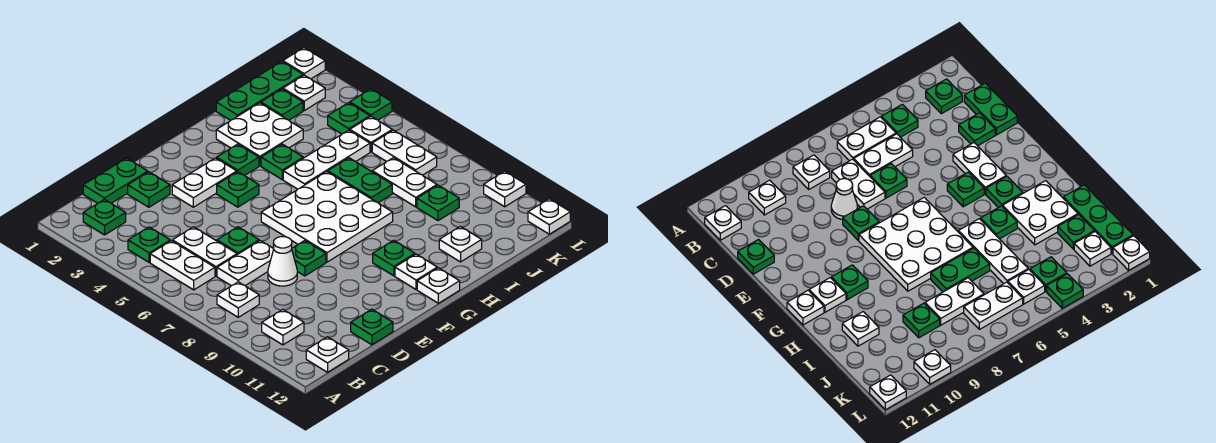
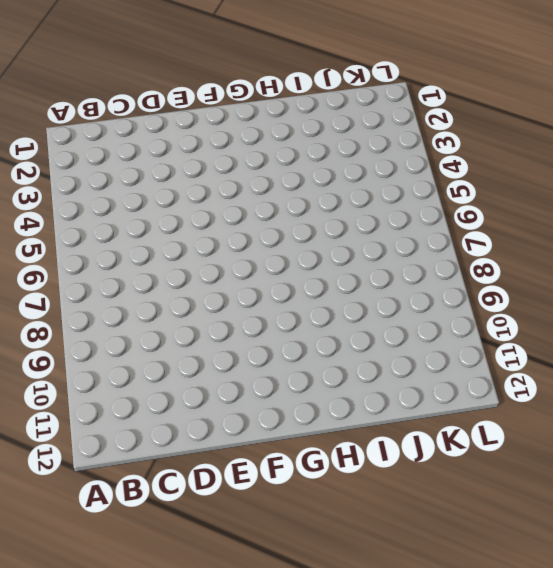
none -> green plate B2 level 1
none -> green plate B4 level 1
none -> white plate B5:B6 level 1
none -> white plate B8 level 1

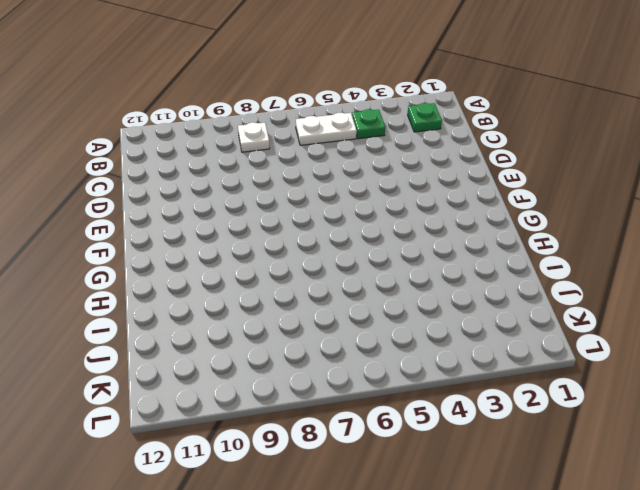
none -> white plate B10 level 1
none -> white plate B12 level 1
none -> green plate C1:D1 level 1
none -> white plate C5:C6 level 1

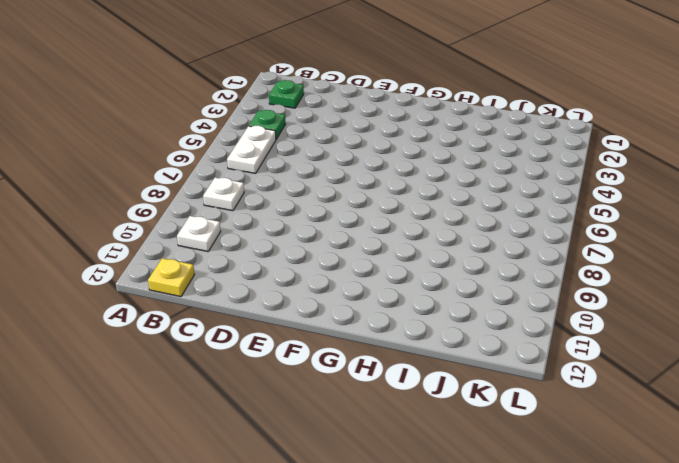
yellow plate B12 level 1 -> white plate B12 level 1
none -> green plate C1:D1 level 1
none -> white plate C5:C6 level 1
none -> white plate C7:D7 level 1
none -> green plate D2 level 1

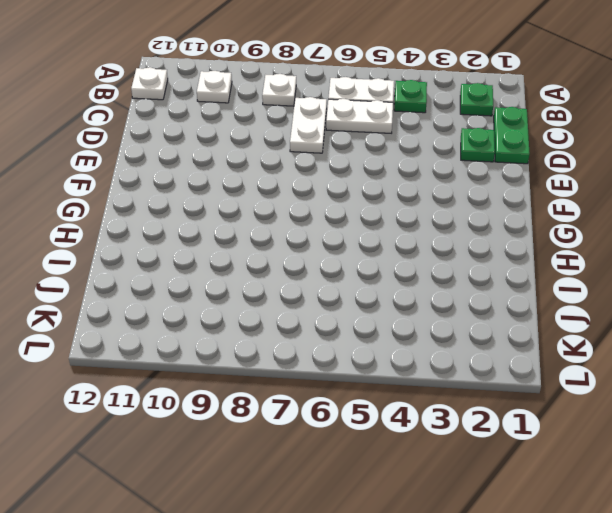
none -> green plate D6 level 1
none -> white cone D8 level 1
none -> green plate D12 level 1
none -> white plate E3:F3 level 1

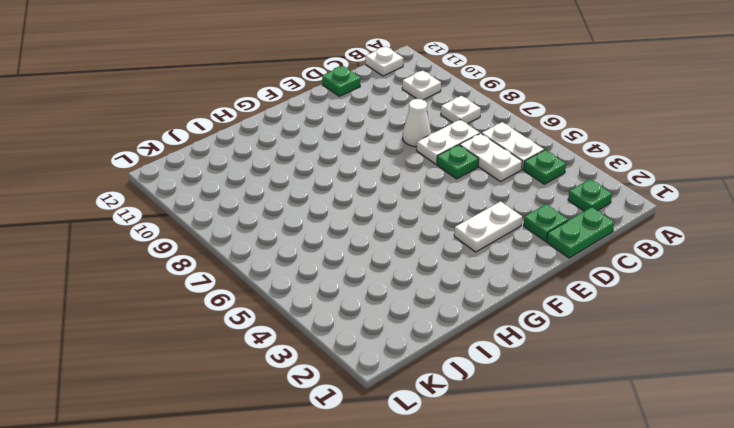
none -> green plate E8 level 1
none -> green plate F4 level 1
none -> white plate F6:H8 level 1
none -> green plate G3 level 1

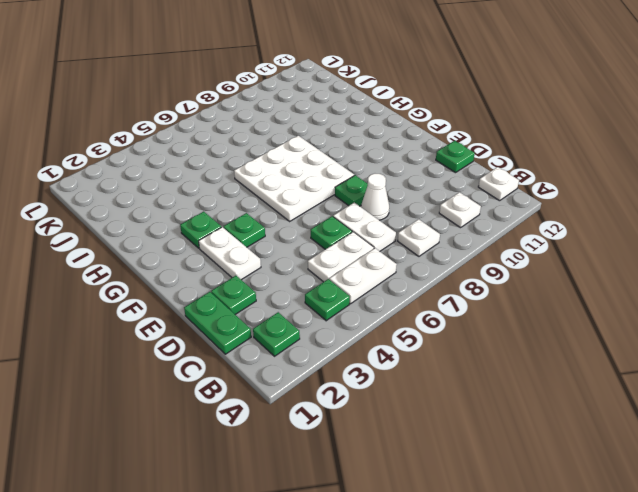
none -> green plate G10 level 1
none -> white plate G11 level 1
none -> white plate G12 level 1
none -> white plate H2:I3 level 1

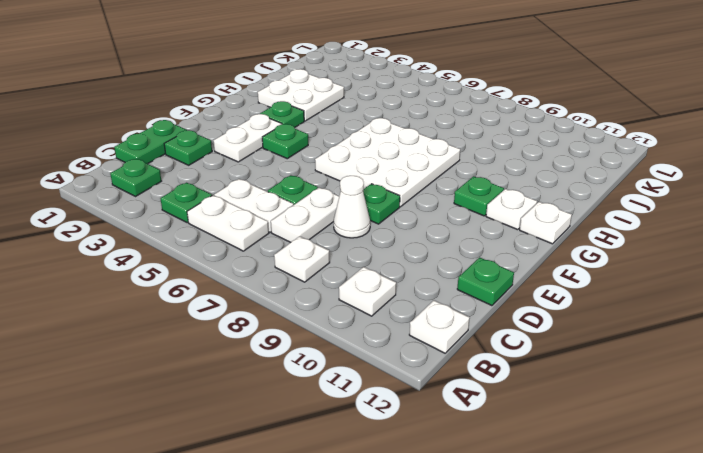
none -> green plate H4 level 1
none -> white plate H5:J5 level 1
none -> green plate I1:K1 level 1
none -> green plate I6:I7 level 1

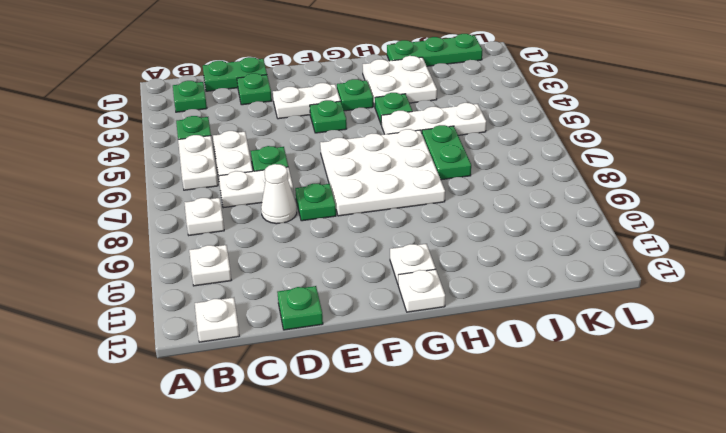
none -> green plate G10 level 1
none -> white plate I11 level 1
none -> green plate J2 level 1
none -> white plate J7:J8 level 1

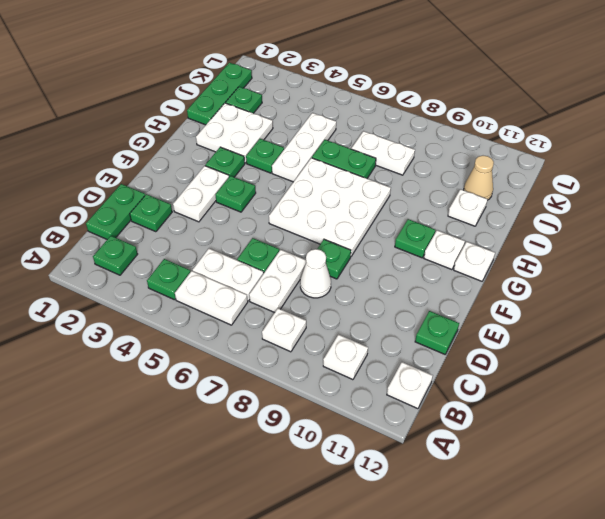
tan cone J11 level 1 -> none
none -> green plate J9 level 1
none -> white plate K2 level 1
none -> green plate K4 level 1
none -> white plate K5 level 1

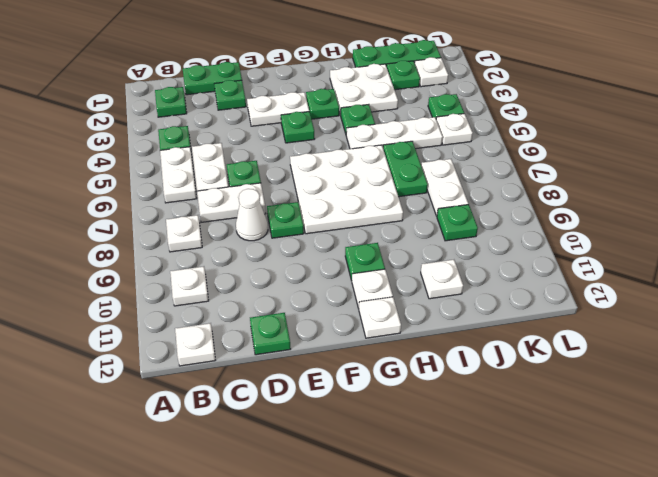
none -> white plate K6:K7 level 1
none -> white plate L1 level 1
none -> green plate L4 level 1
none -> white plate L10 level 1

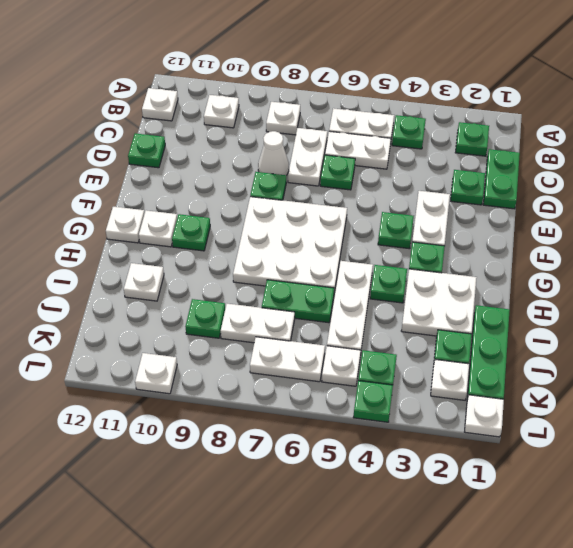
none -> white plate L12 level 1

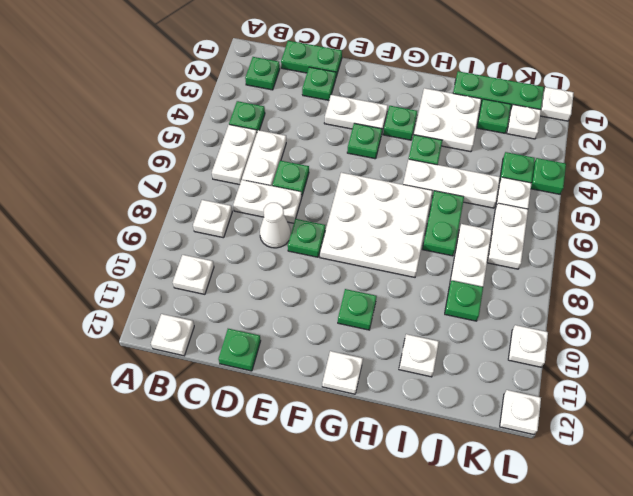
none -> white plate G11 level 1

